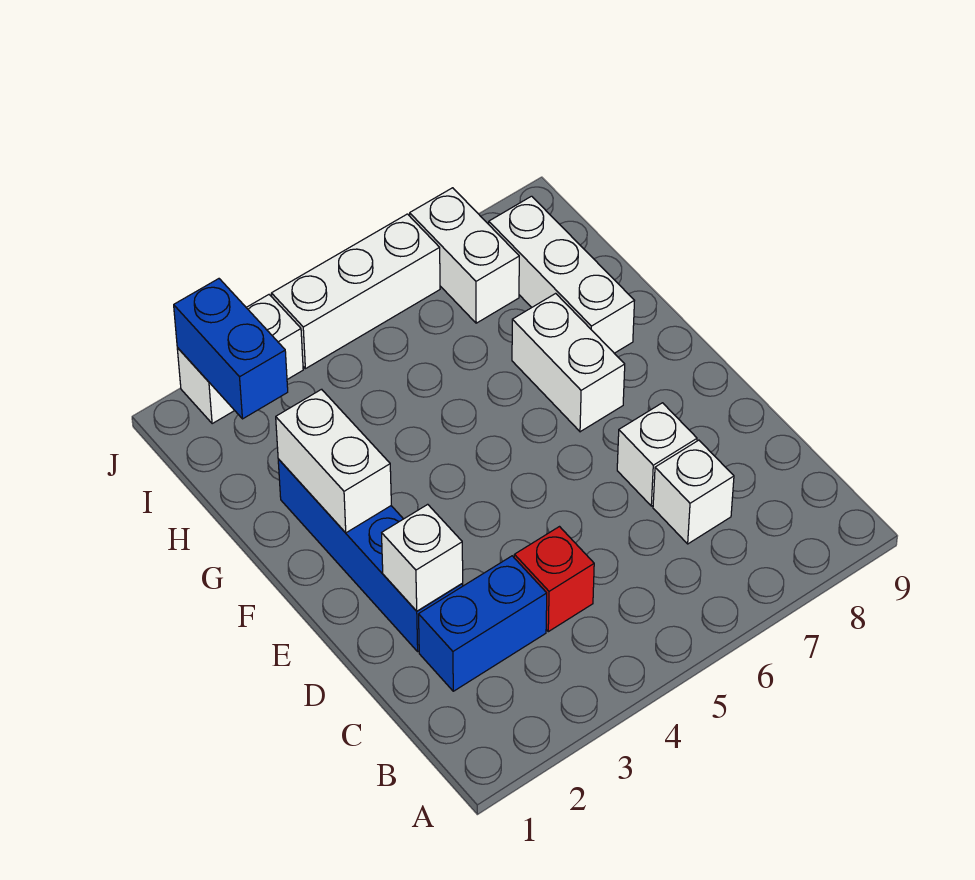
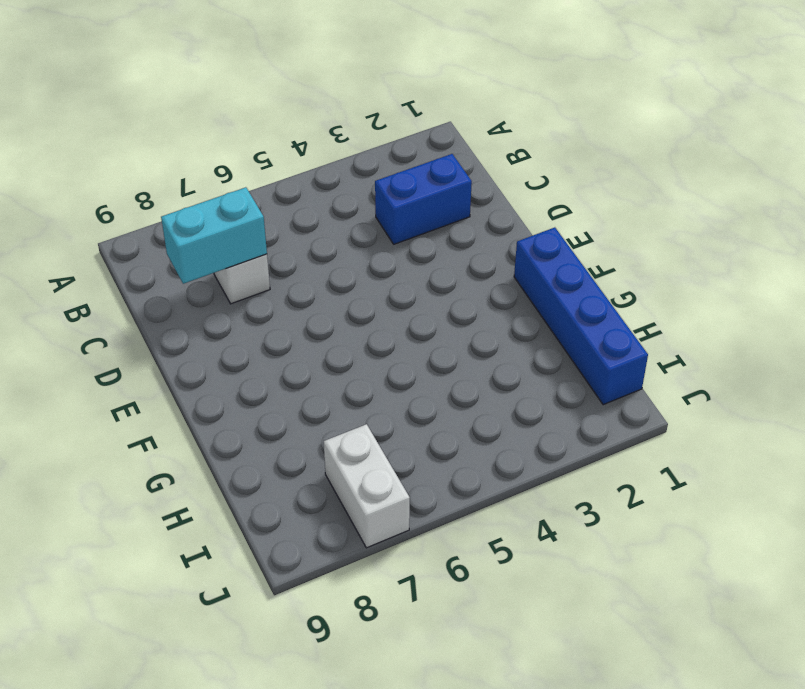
cyan brick C7:C8 level 2 -> none
blue brick F1:I1 level 1 -> blue brick D2:G2 level 1
none -> red brick C4 level 1
none -> white brick D7 level 1
none -> white brick F7:G7 level 1

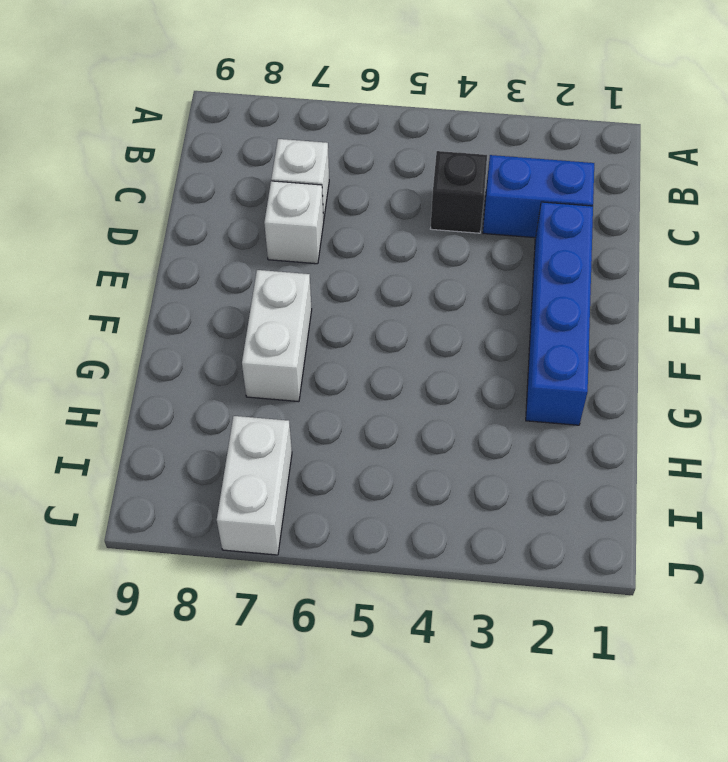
black brick C4 level 1 -> red brick C4 level 1
none -> white brick G8:I8 level 1
none -> white brick J2:J3 level 1
none -> white brick J4:J6 level 1

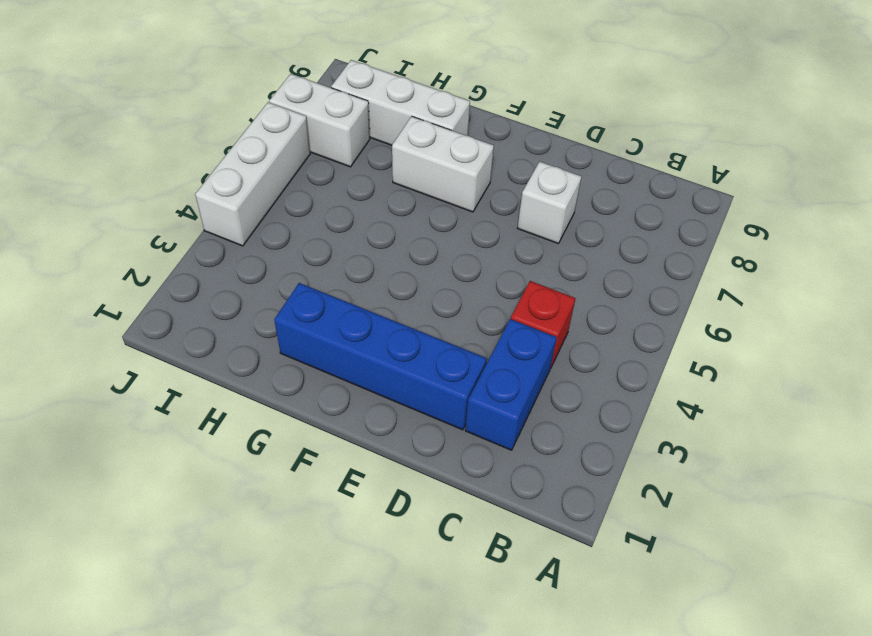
none -> white brick C7 level 1
none -> white brick J2:J3 level 1
none -> white brick D2 level 2

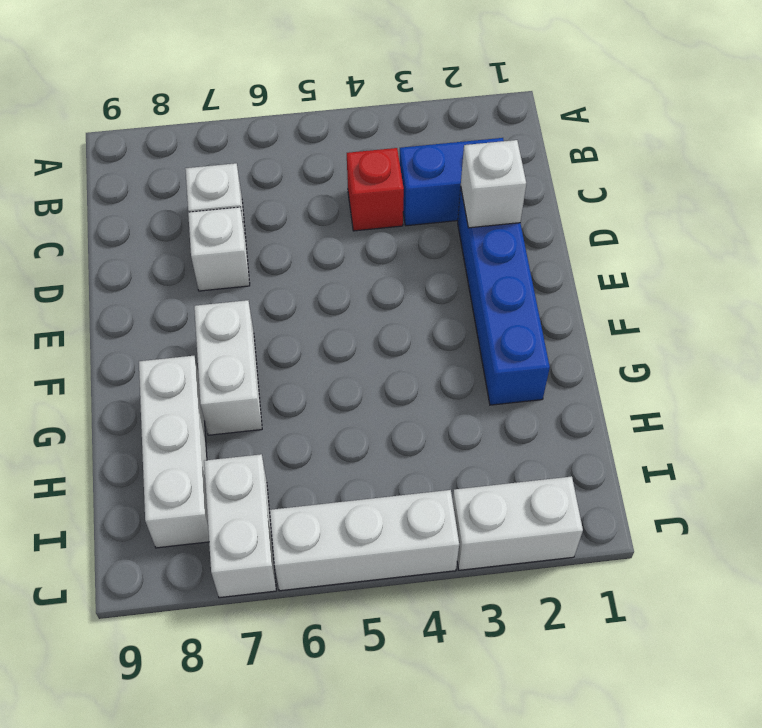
none -> white brick F2:G2 level 2
none -> blue brick I2:J2 level 2

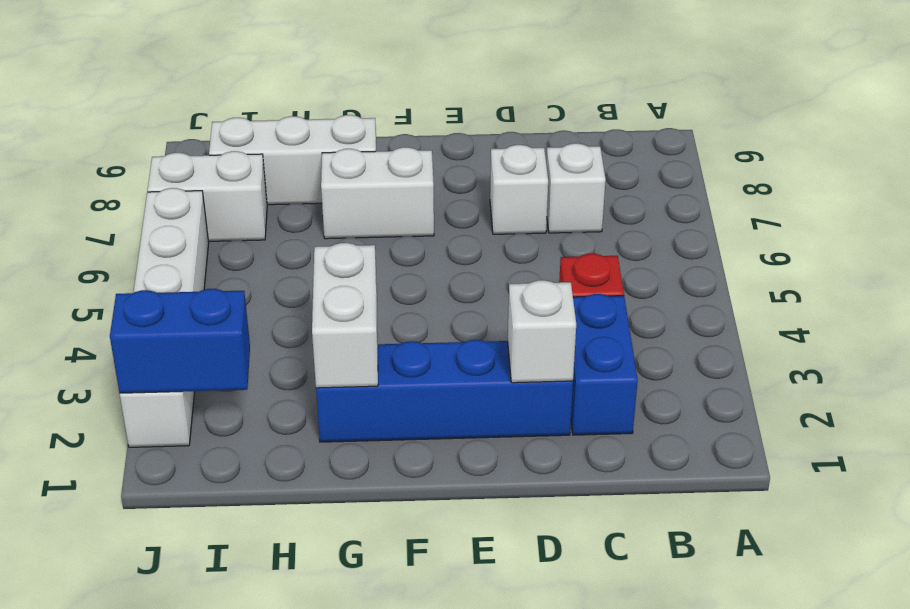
white brick G2:G3 level 2 -> white brick F2:G2 level 2

